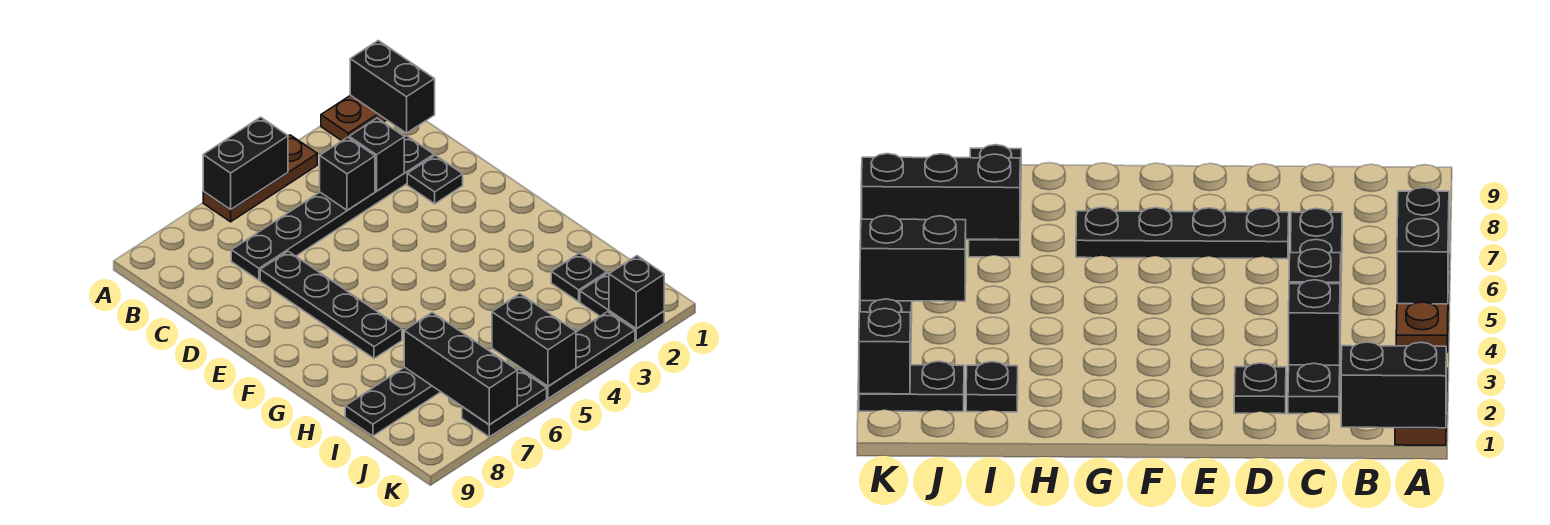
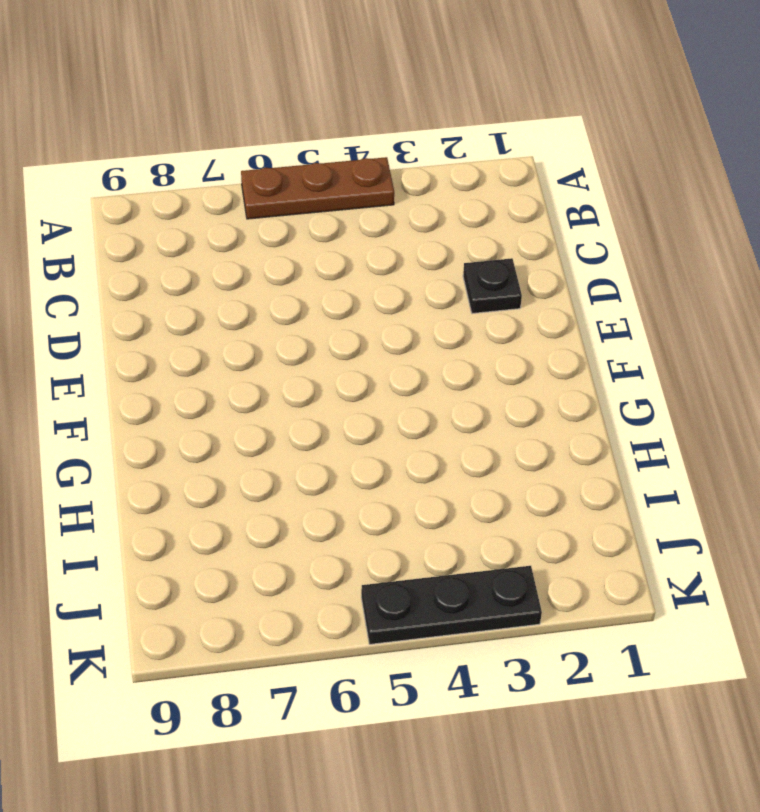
none -> brown plate A1:A2 level 1
none -> black plate C2:C7 level 1
none -> black plate D7:G7 level 1

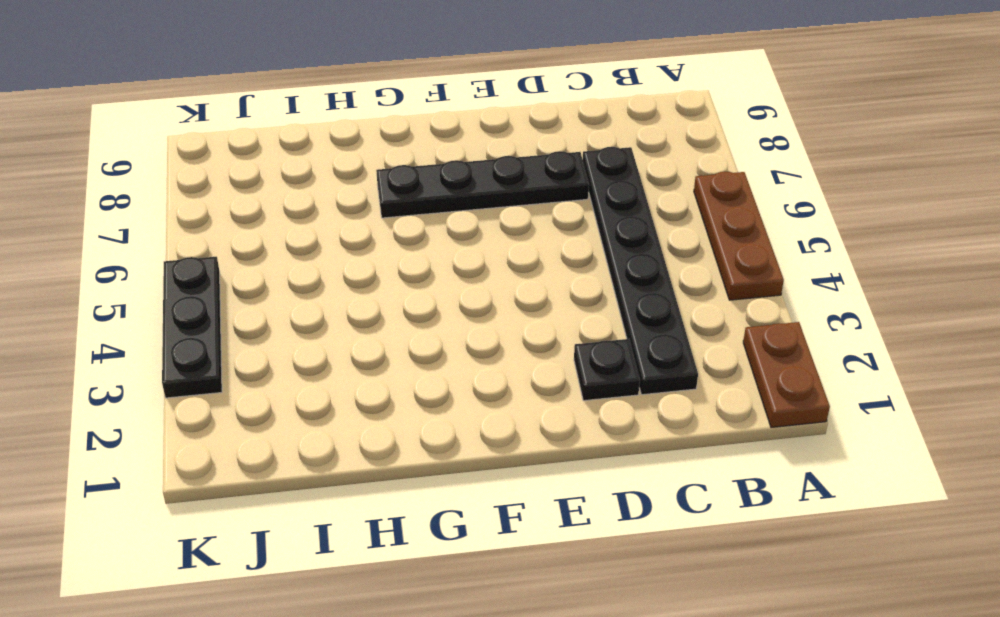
none -> black plate I2 level 1
none -> black plate I7:I9 level 1
none -> black plate J2:K2 level 1

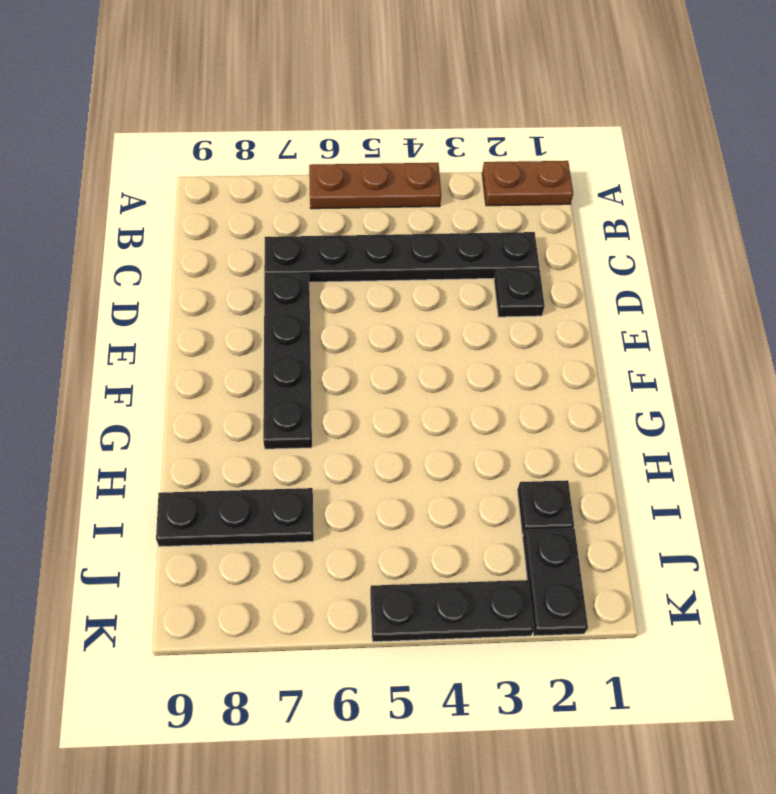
none -> black plate K6:K7 level 1
none -> black brick A1:B1 level 2
none -> black brick A5:A6 level 2

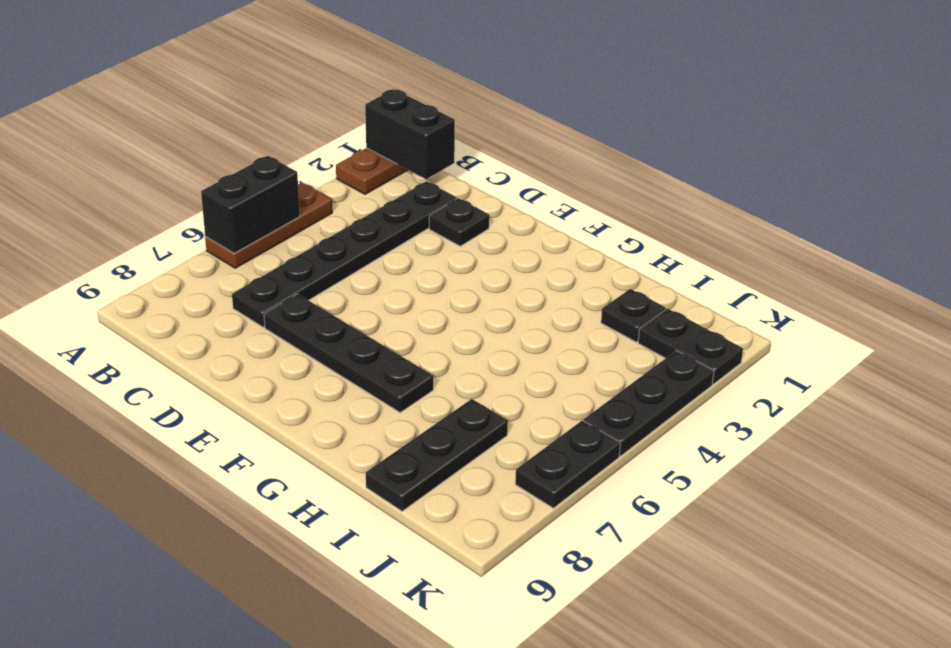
none -> black brick C3 level 2
none -> black brick C4 level 2
none -> black brick I7:K7 level 2

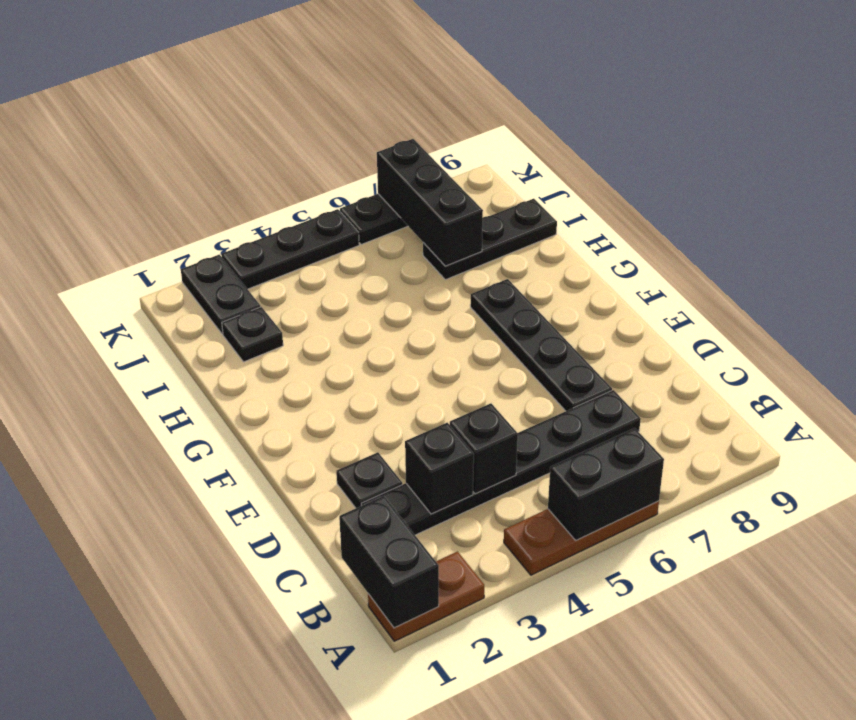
none -> black brick J5:K5 level 2
none -> black brick K2 level 2

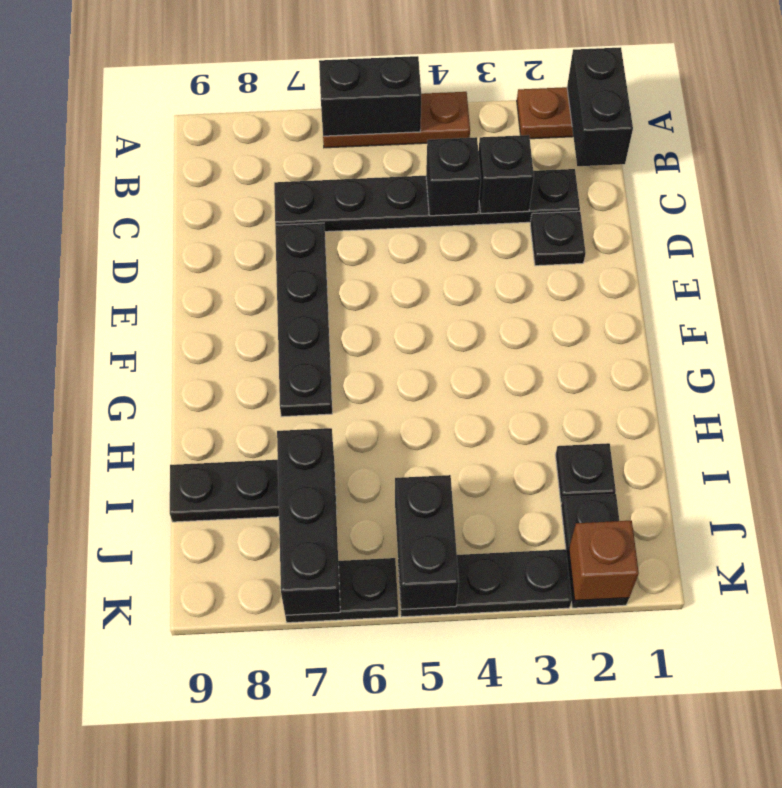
brown brick K2 level 2 -> black brick K2 level 2

